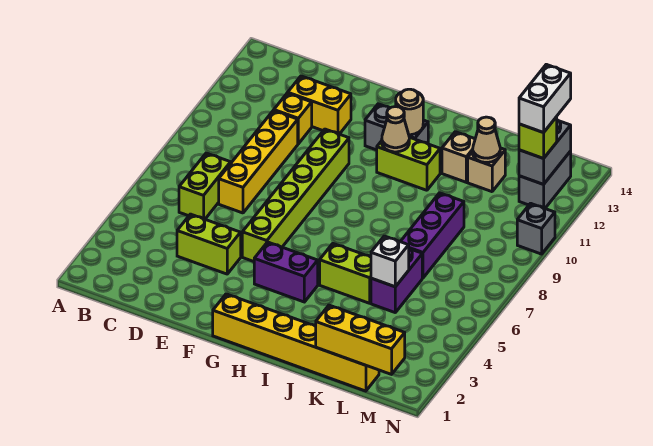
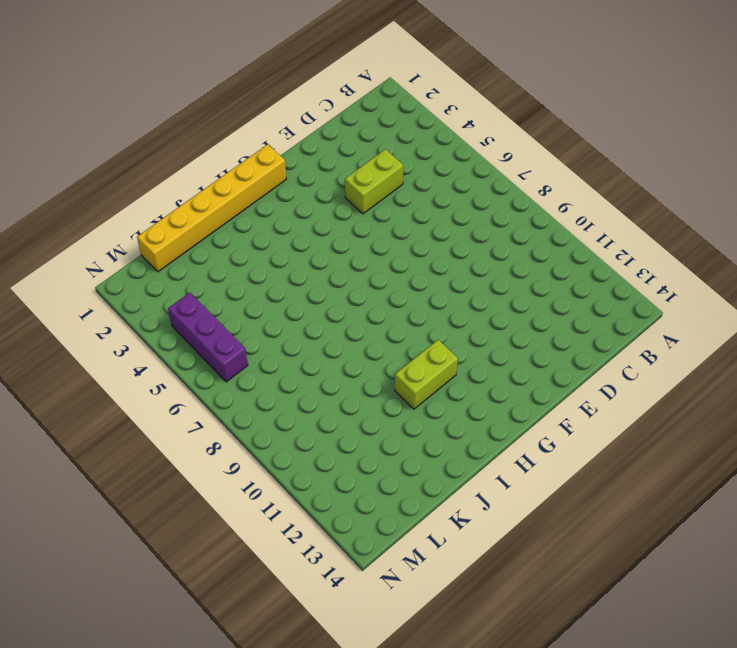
purple brick M4:M6 level 1 -> purple brick K7:K9 level 1
none -> lime brick C6:C7 level 1
none -> yellow brick D7:D10 level 1
none -> yellow brick D11 level 1

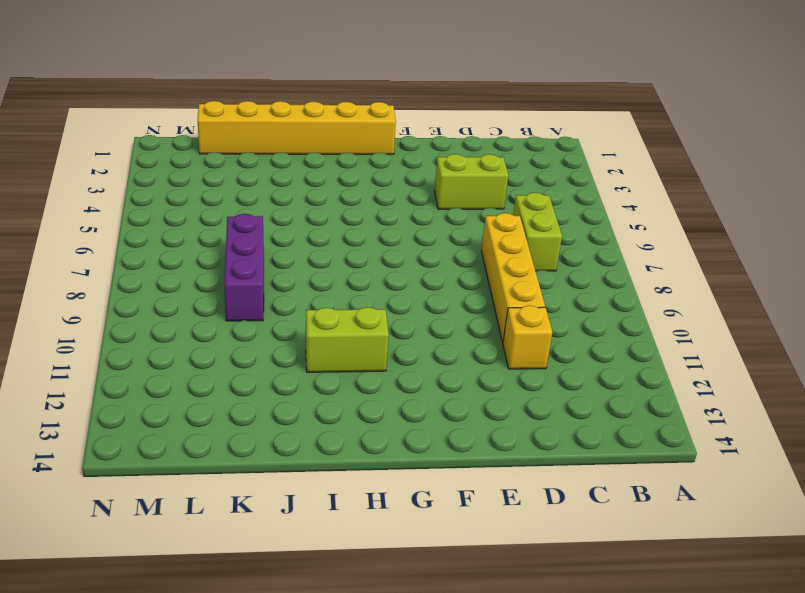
none -> yellow brick D12:E12 level 1
none -> lime brick F5:F10 level 1
none -> purple brick G4:H4 level 1

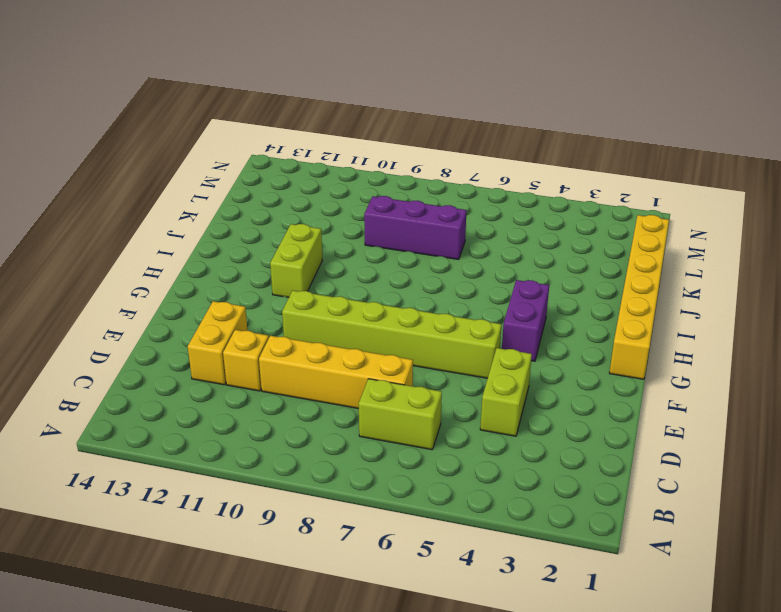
none -> grey brick G12:H12 level 1
none -> lime brick I5:J5 level 1
none -> tan brick J12 level 1

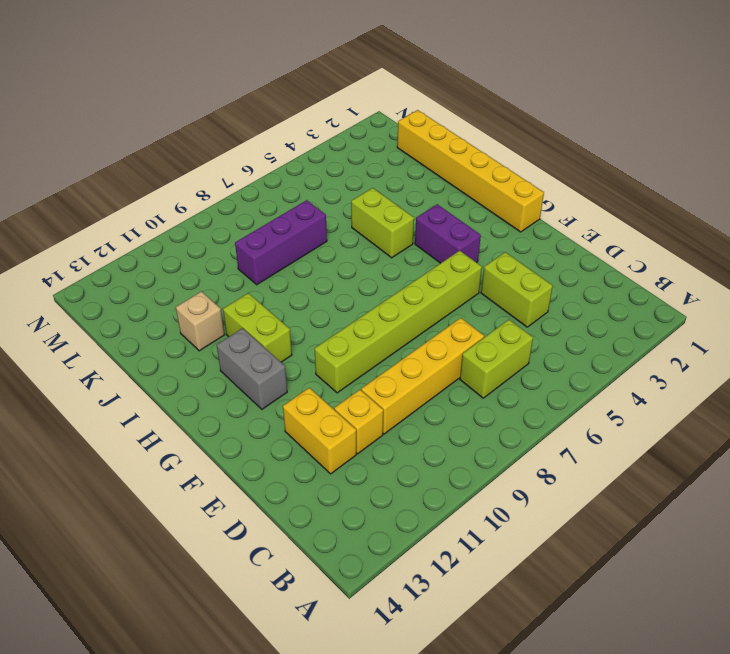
none -> purple brick K5:K6 level 1
none -> tan brick K12 level 1
none -> grey brick M12:M13 level 1

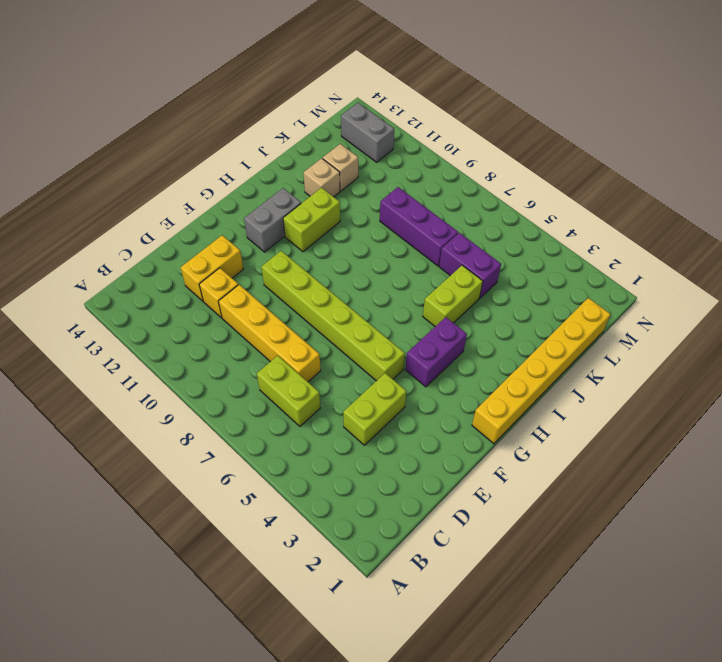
none -> grey brick N10 level 1
none -> tan cone H11 level 2
none -> tan round brick H12 level 2

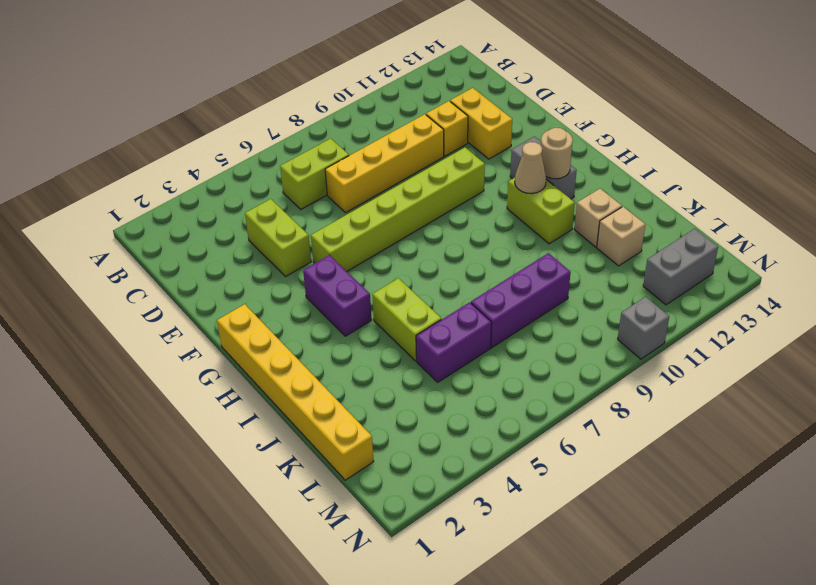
none -> yellow brick K1:M1 level 2
none -> white brick K5 level 2
none -> tan cone K12 level 2

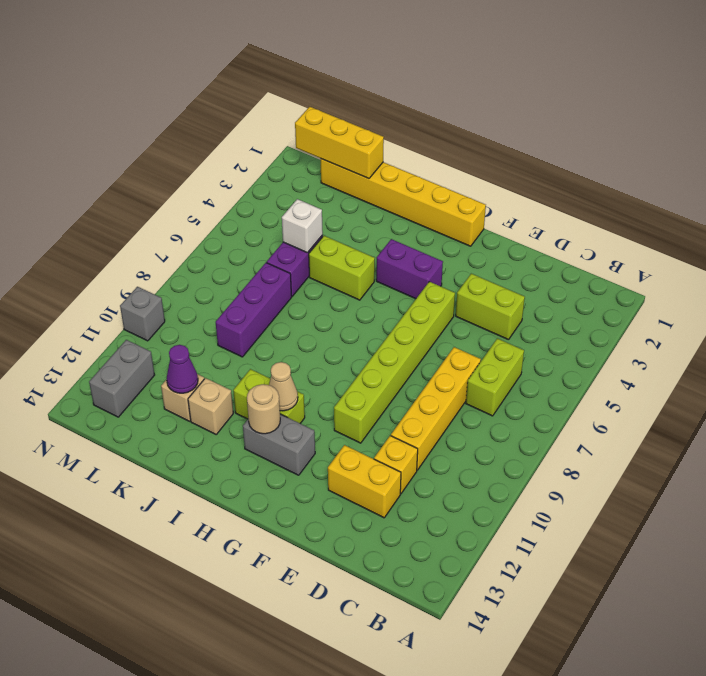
purple cone K12 level 2 -> tan cone K12 level 2
none -> grey brick M12:M13 level 2
none -> lime brick M12 level 3
none -> white brick M12:M13 level 4

